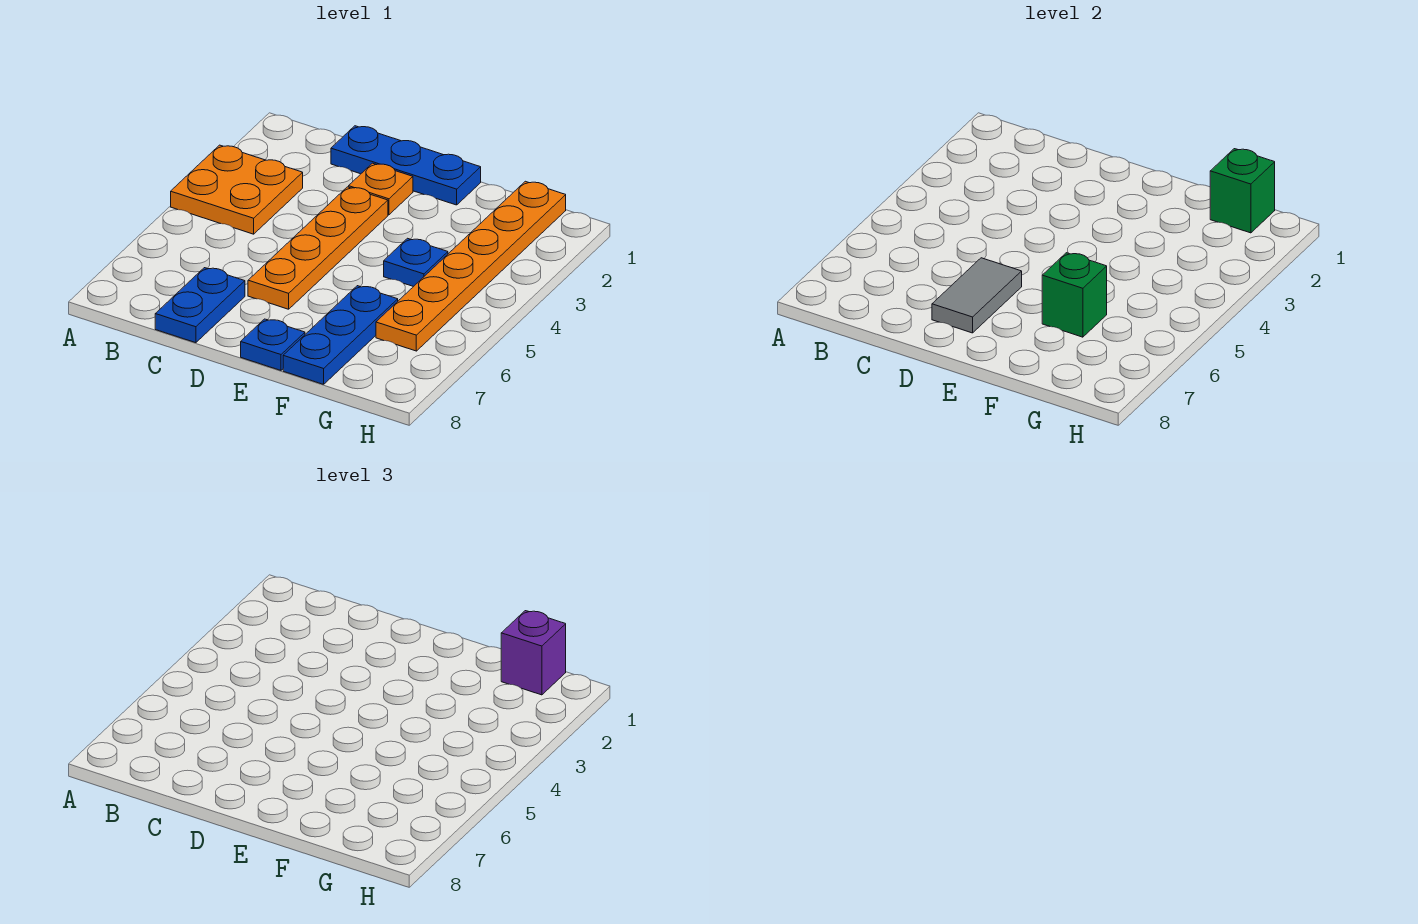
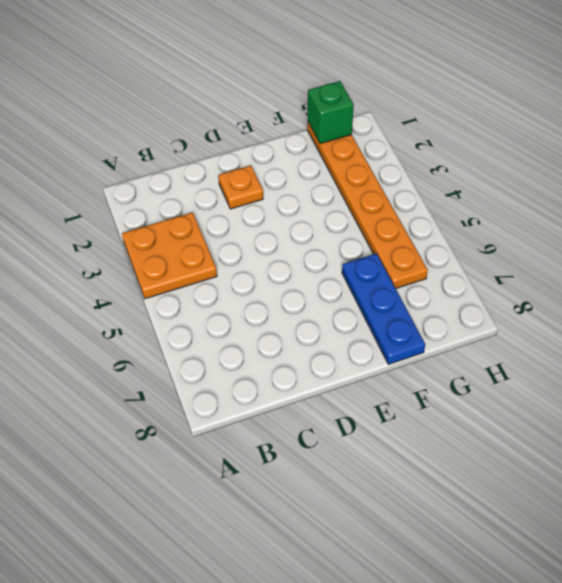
none -> blue plate C1:E1 level 1
none -> blue plate C7:C8 level 1
none -> orange plate D3:D6 level 1

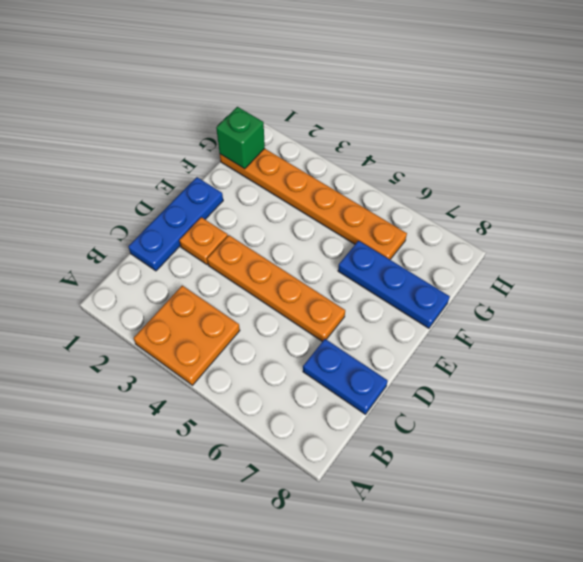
none -> blue plate E8 level 1
none -> blue plate F4 level 1
none -> grey tile D6:D7 level 2

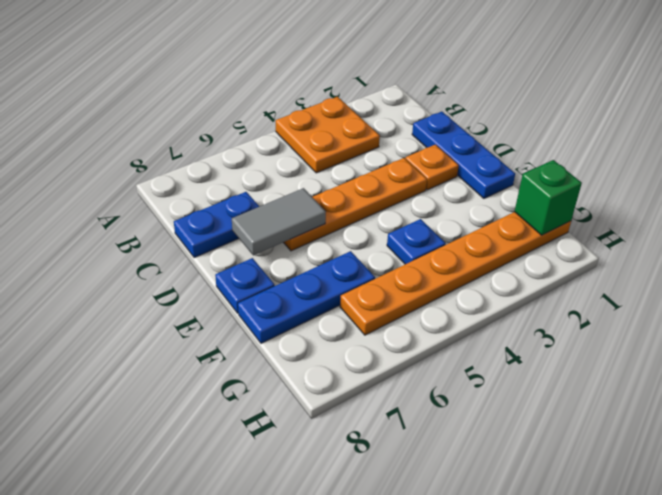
none -> green brick F6 level 2
none -> purple brick G1 level 3

